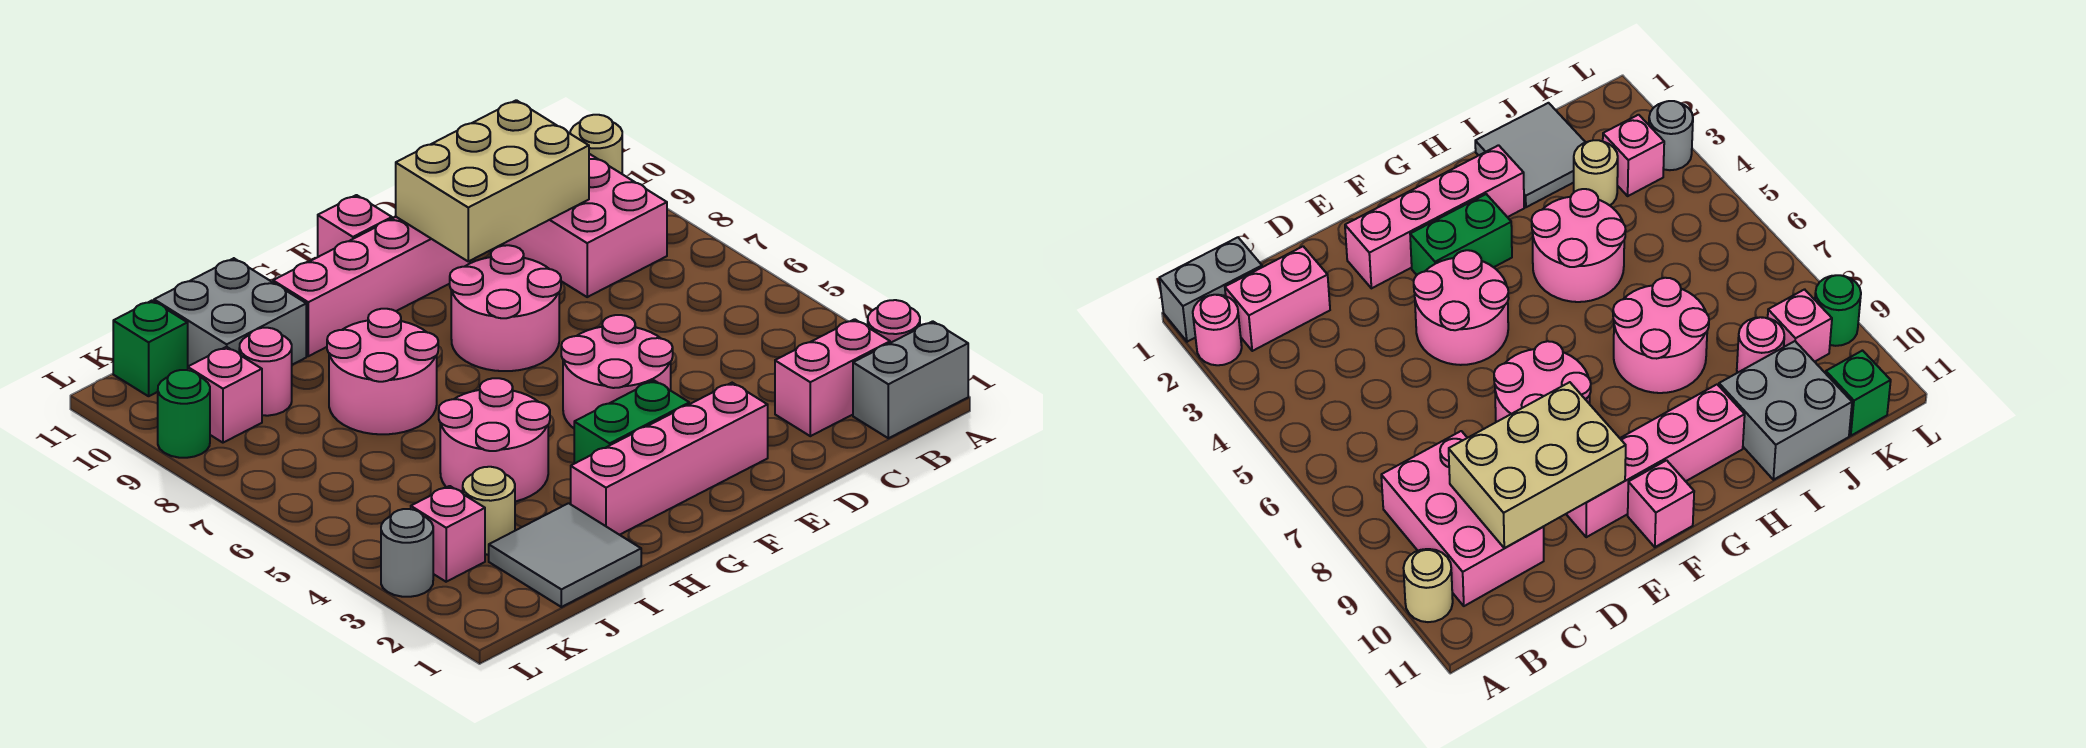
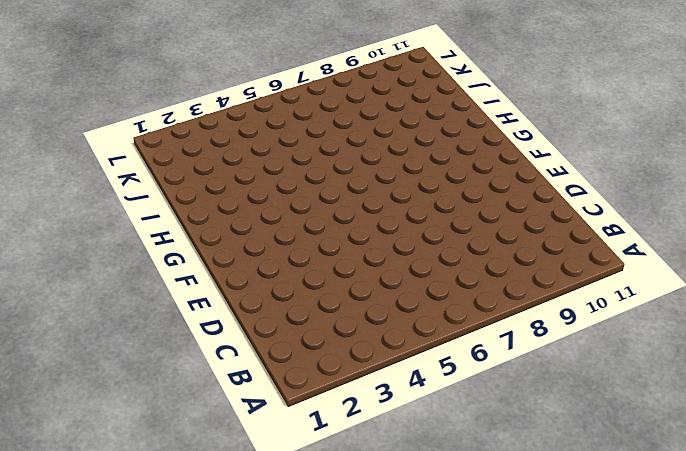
none -> grey brick A1:B1 level 1
none -> pink round brick A2 level 1
none -> tan round brick A10 level 1

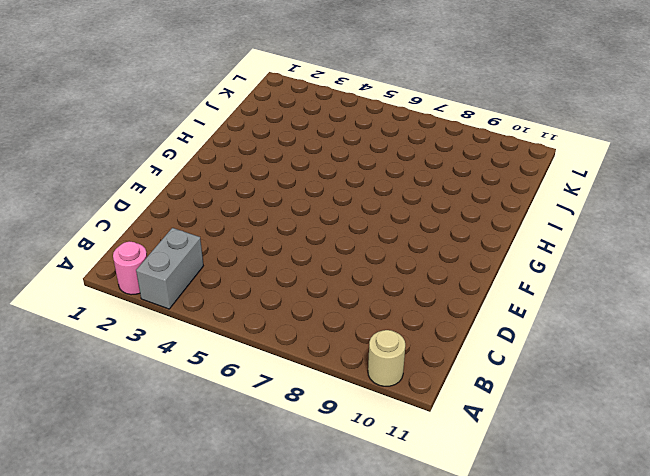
grey brick A3:B3 level 1 -> grey brick A1:B1 level 1
none -> pink brick B2:C2 level 1
none -> pink brick B8:C10 level 1
none -> pink brick E2:H2 level 1

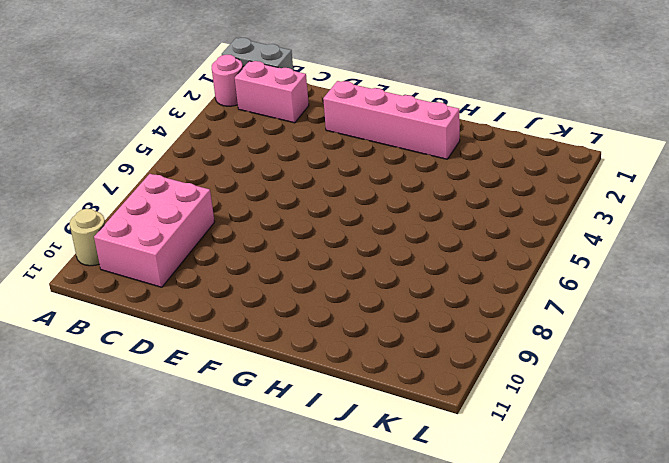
none -> pink round brick E4:F5 level 1
none -> pink round brick E7:F8 level 1
none -> pink brick E10:H10 level 1

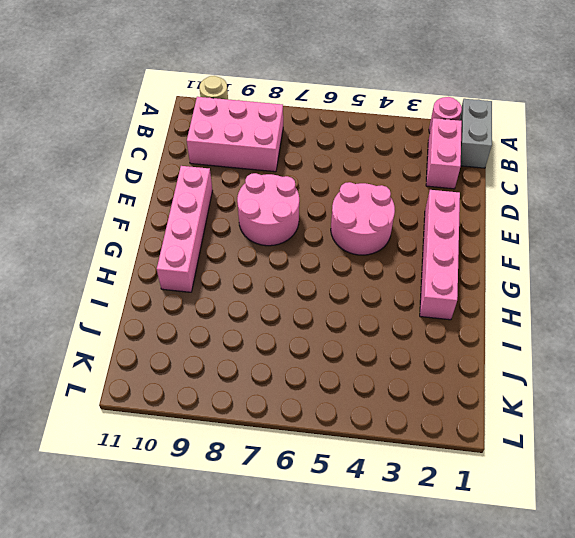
none -> green brick F3:G3 level 1
none -> pink brick F11 level 1
none -> pink round brick H4:I5 level 1

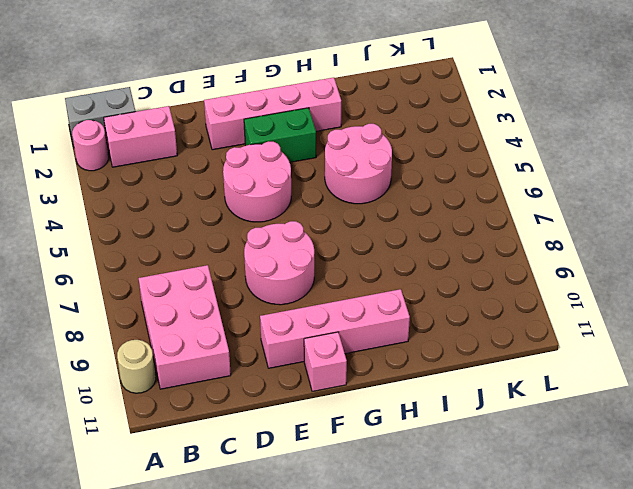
none -> pink round brick H7:I8 level 1
none -> grey tile I1:J2 level 1
none -> grey brick I10:J11 level 1

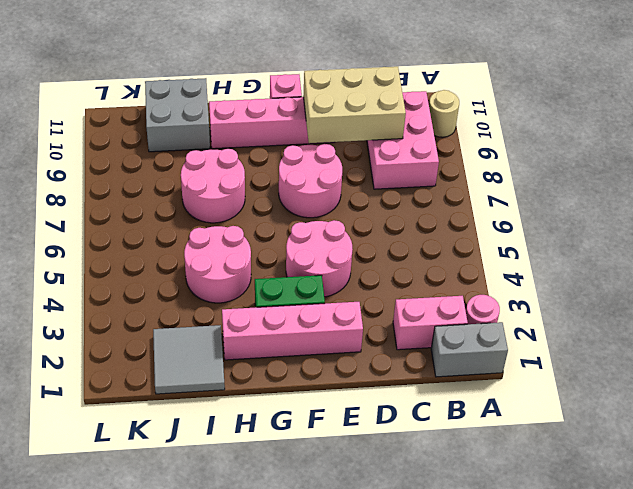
none -> tan round brick J3 level 1
none -> pink round brick J9 level 1
none -> pink brick K3 level 1

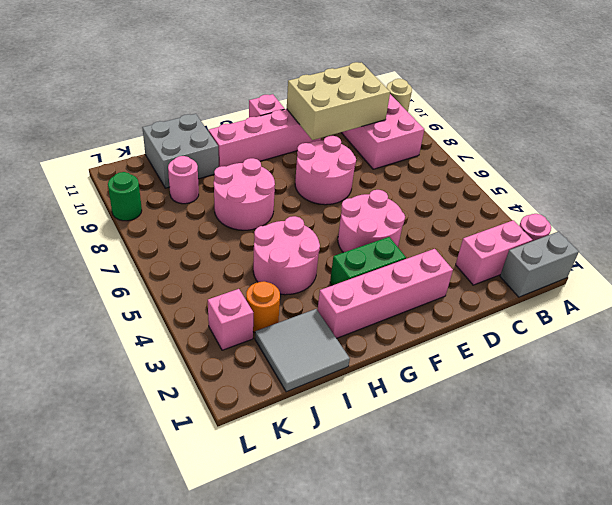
orange round brick J3 level 1 -> tan round brick J3 level 1
none -> pink brick K9 level 1
none -> green brick K11 level 1
none -> grey round brick L3 level 1

